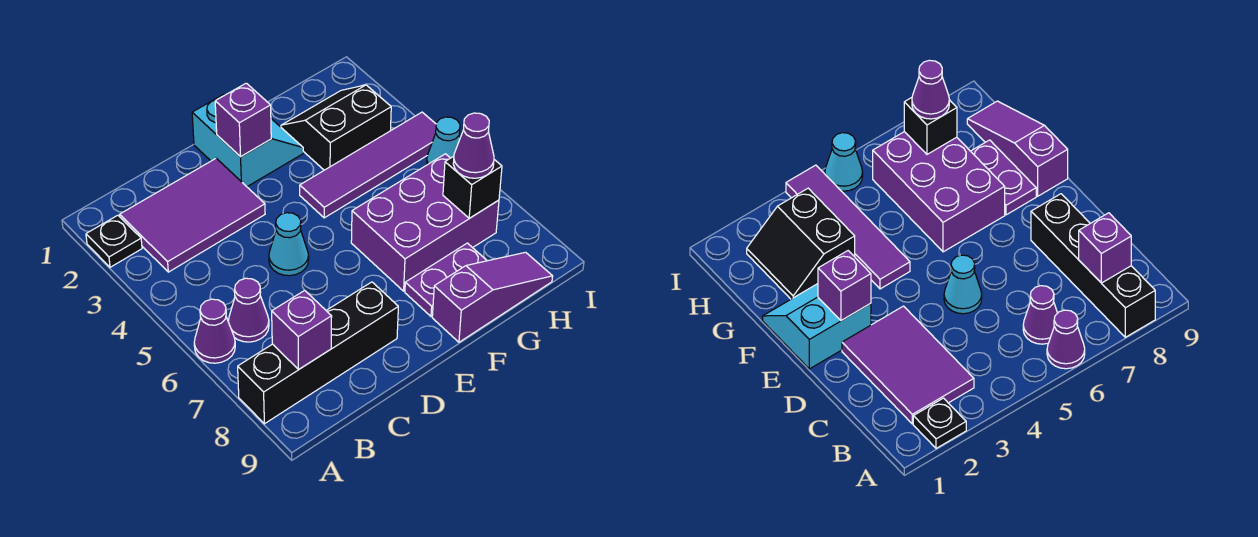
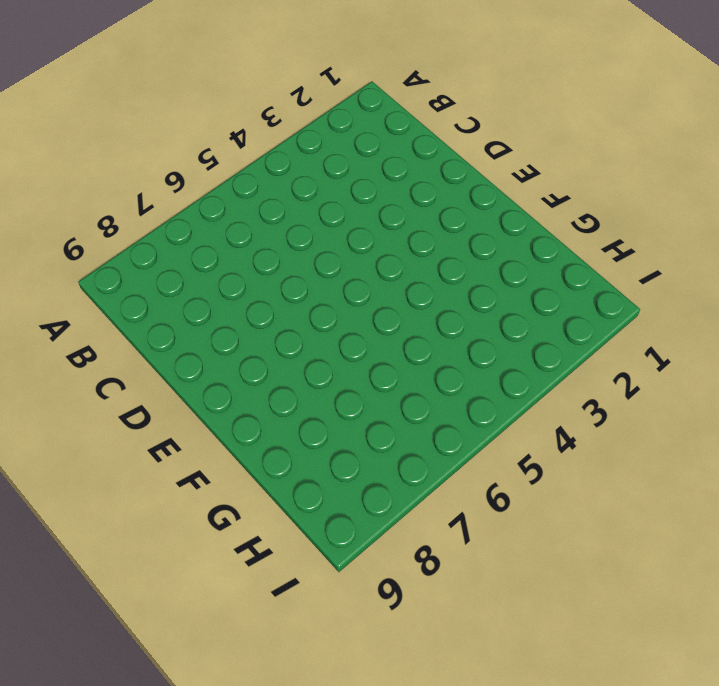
none -> black plate A2 level 1
none -> purple cone A6 level 1
none -> black brick A8:D8 level 1

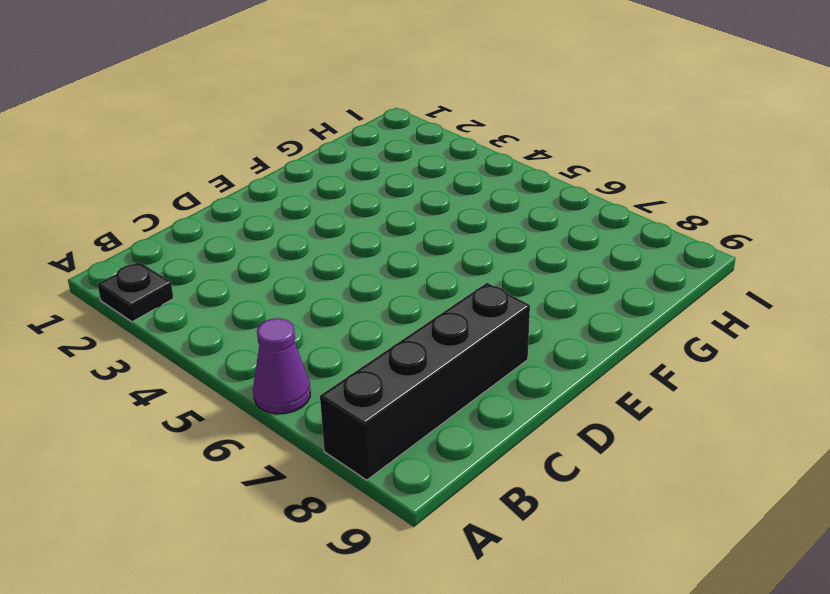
none -> purple tile B2:D3 level 1
none -> purple cone B6 level 1
none -> cyan cone D5 level 1

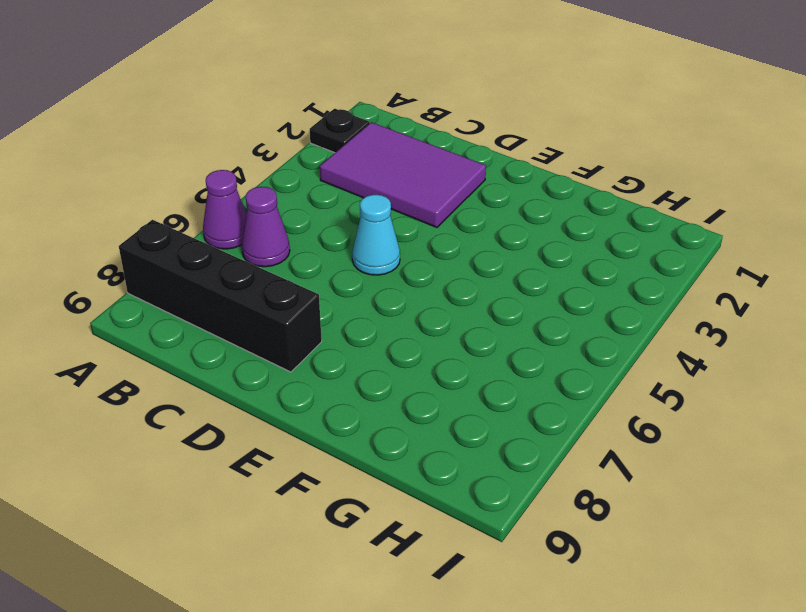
none -> cyan slope E1:F2 level 1 top E
none -> purple tile F4:I4 level 1
none -> purple brick F6:H7 level 1

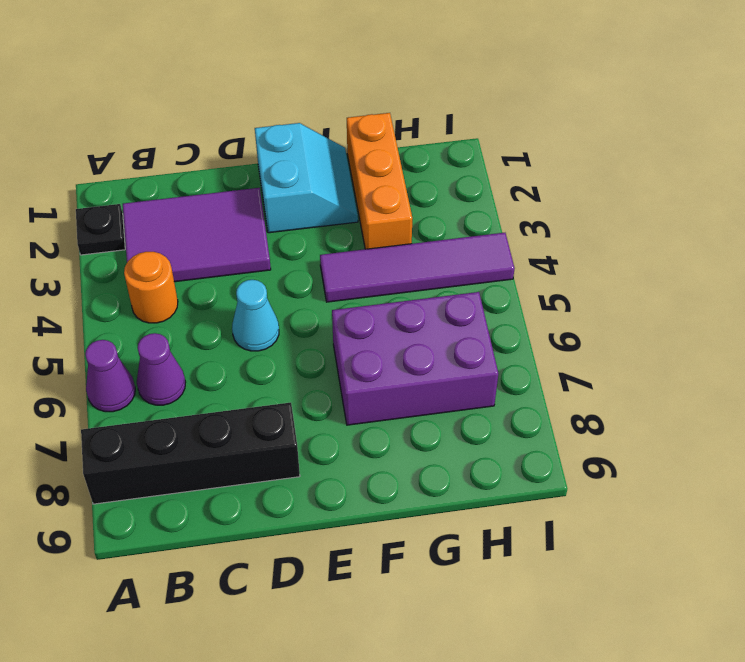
orange round brick B4 level 1 -> none
orange brick G1:G3 level 1 -> black slope G2:H3 level 1 top 3
none -> purple plate F8:G8 level 1
none -> purple slope F9:H9 level 1 top F
none -> cyan cone I5 level 1

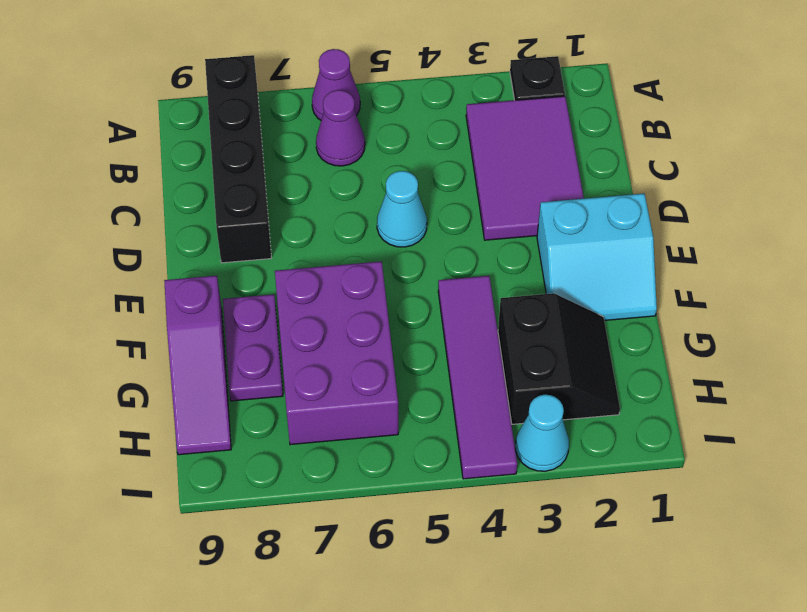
cyan cone I3 level 1 -> cyan cone I5 level 1
none -> purple brick B8 level 2
none -> purple brick E2 level 2
none -> black brick H7 level 2

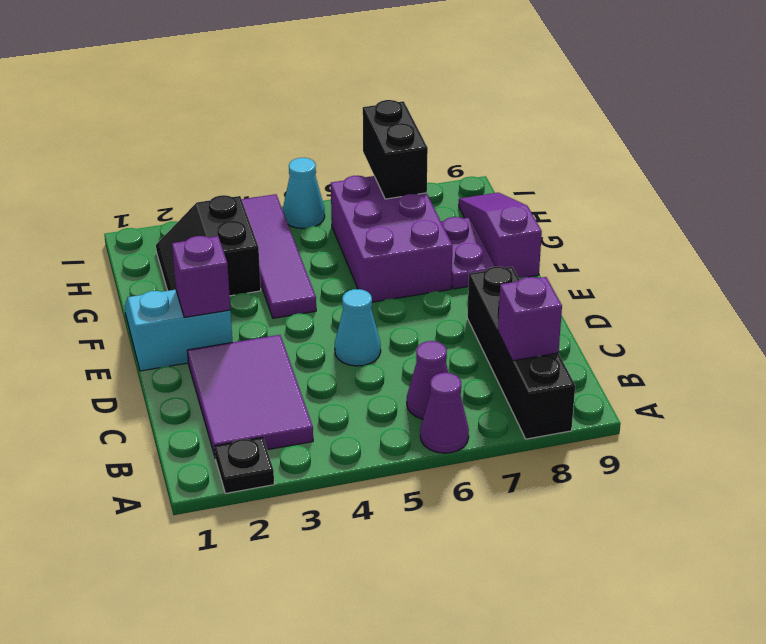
black brick H7:I7 level 2 -> black brick H7 level 2
none -> purple cone H7 level 3

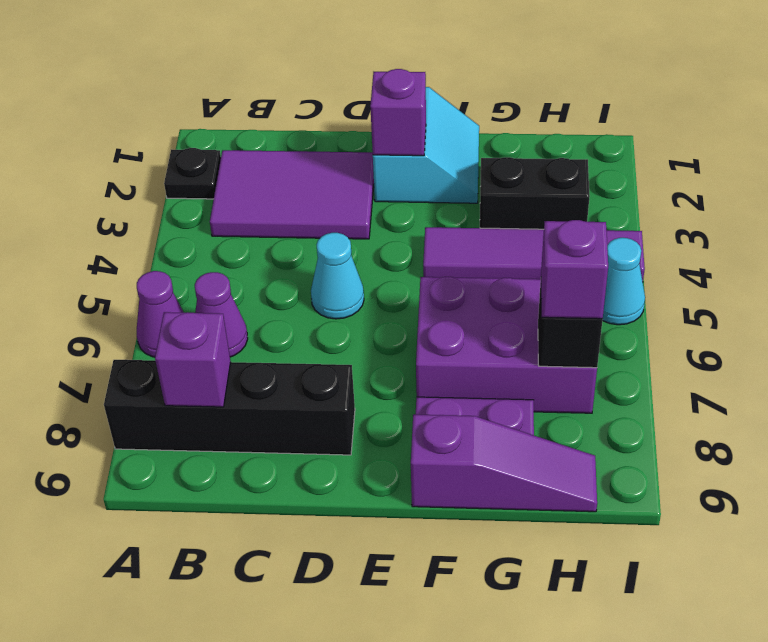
purple brick H7 level 3 -> purple cone H7 level 3

